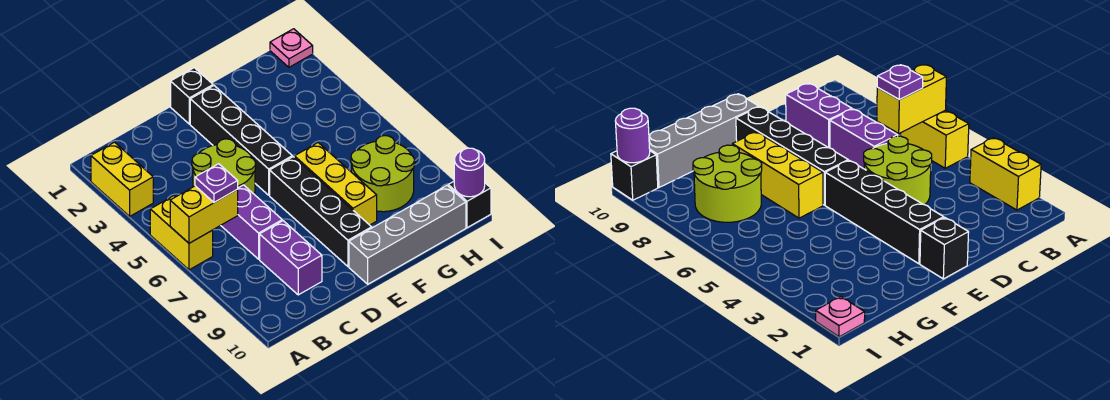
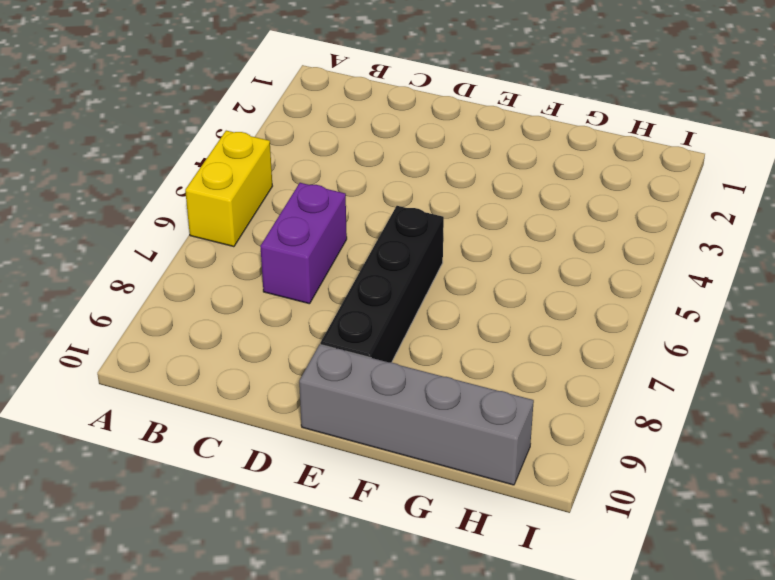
none -> yellow brick A2:A3 level 1
none -> lime round brick C4:D5 level 1
none -> purple brick C8:C9 level 1

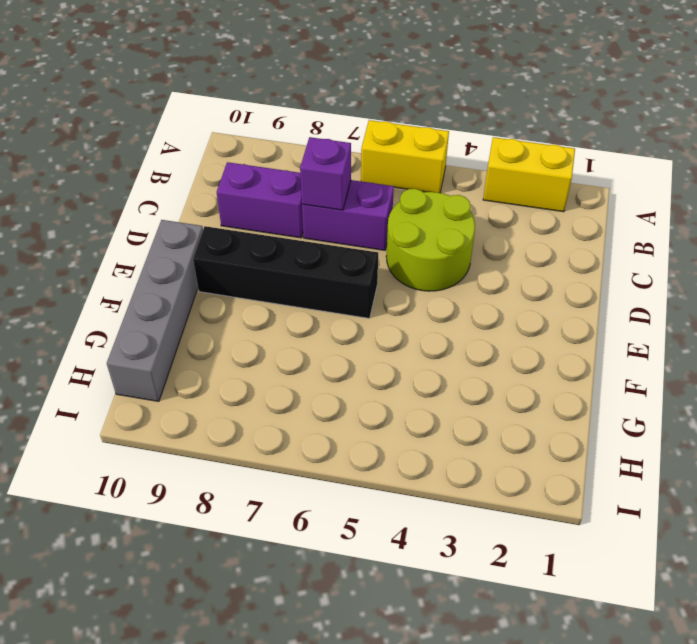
purple brick C7 level 2 -> none
none -> black brick E1 level 1
none -> black brick E2:E5 level 1
none -> yellow brick F6:F8 level 1

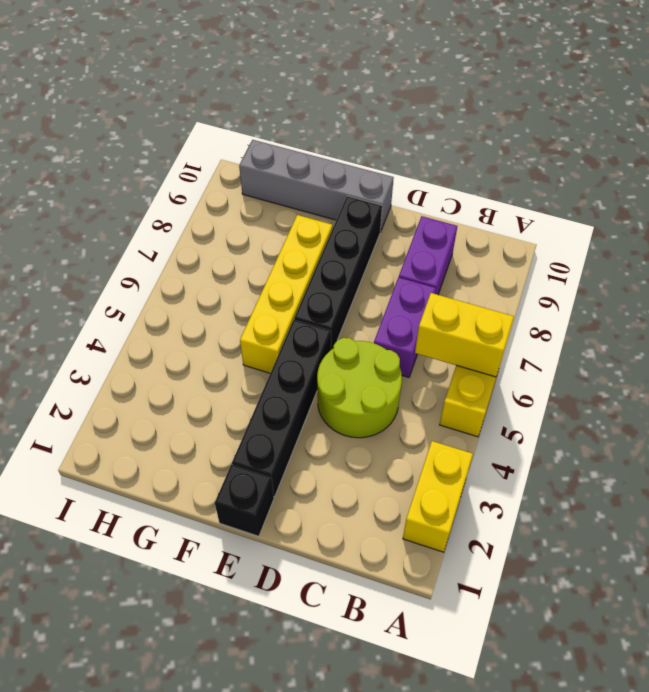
yellow brick F5:F8 level 1 -> yellow brick F6:F8 level 1
none -> lime round brick G7:H8 level 1
none -> pink plate I1 level 1
none -> black brick I10 level 1

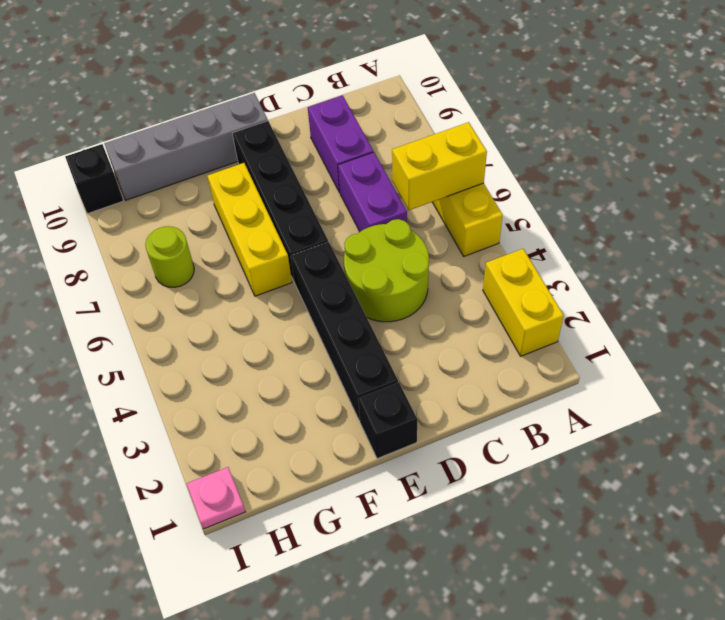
lime round brick H7 level 1 -> lime round brick G7:H8 level 1
none -> purple round brick I10 level 2
none -> purple plate B6 level 3

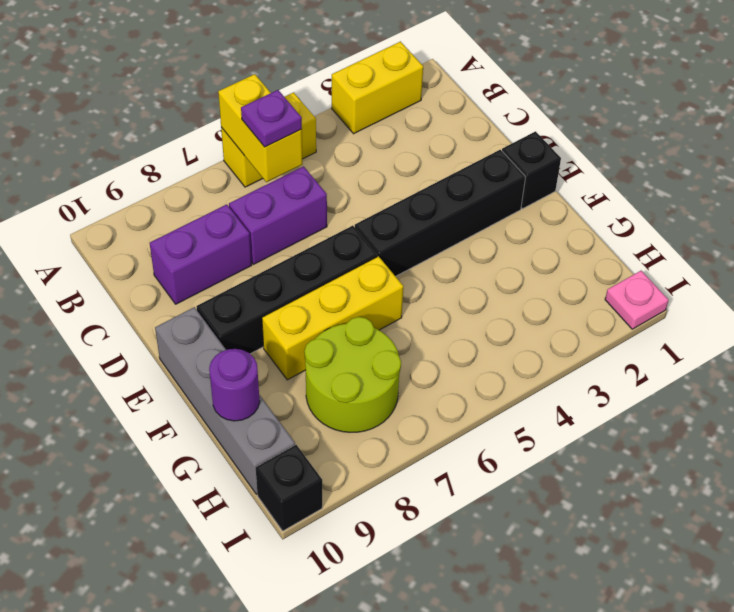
purple round brick G10 level 2 -> purple round brick I10 level 2
none -> lime round brick C4:D5 level 1

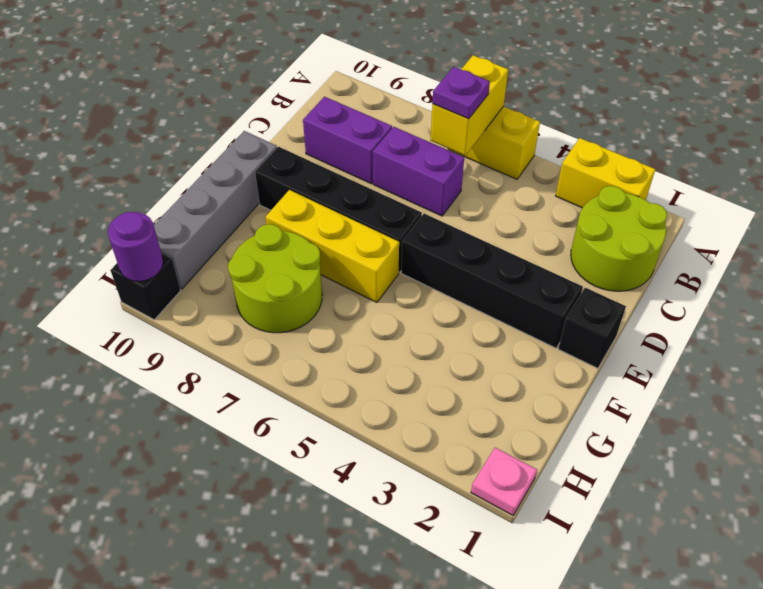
lime round brick B1:C2 level 1 -> lime round brick C4:D5 level 1

